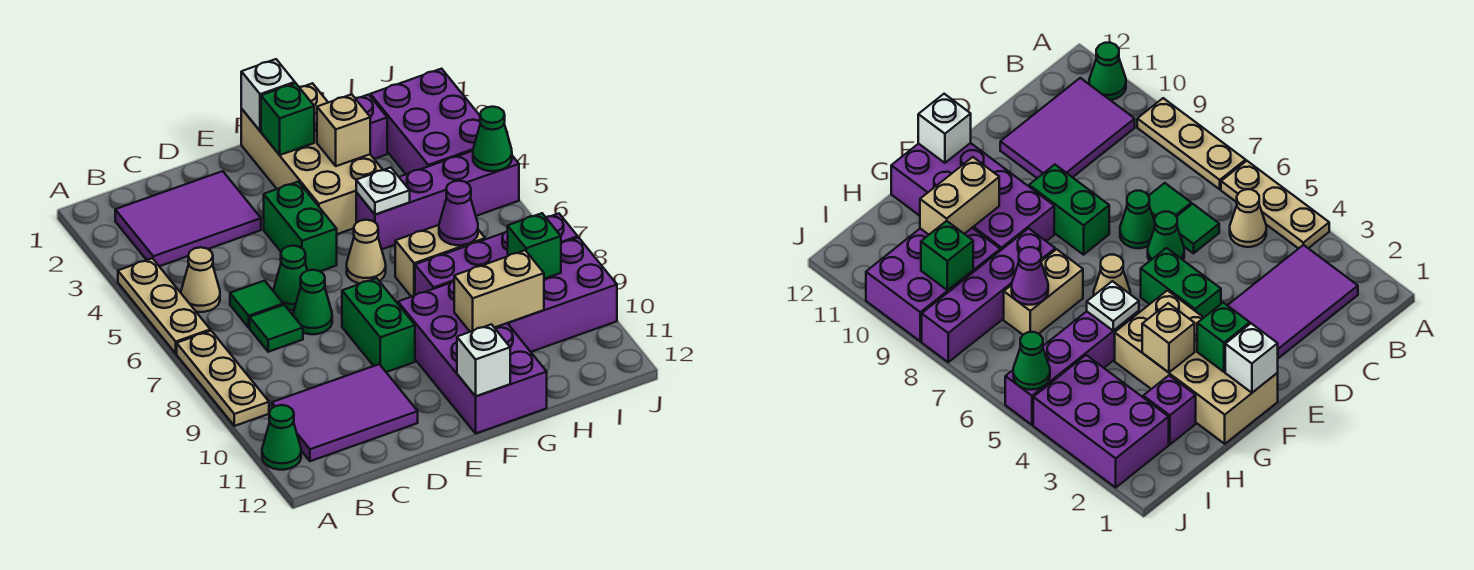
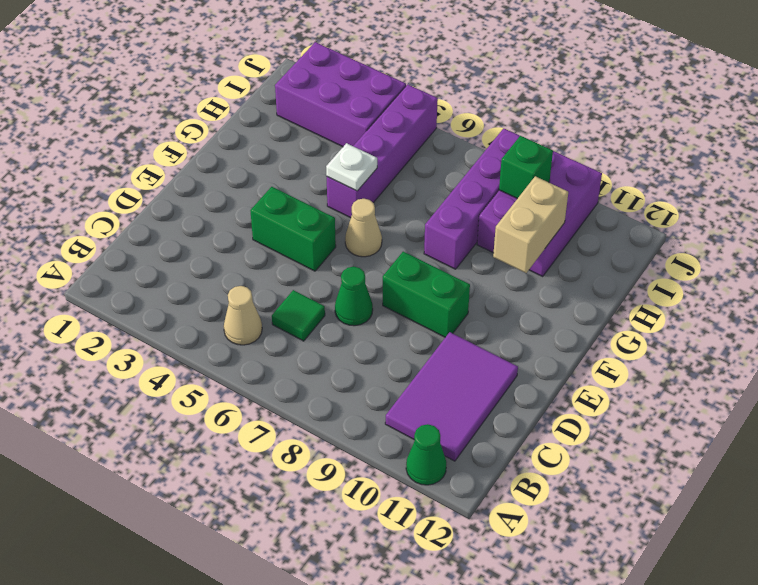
none -> tan plate A4:A6 level 1
none -> tan plate A7:A9 level 1
none -> purple tile B2:D3 level 1
none -> green tile C7 level 1

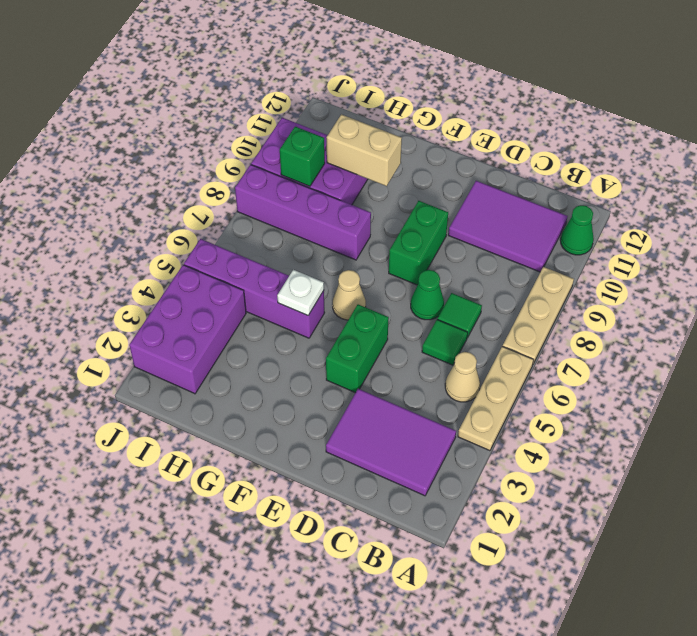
none -> green cone D6 level 1
none -> tan brick F1:G4 level 1
none -> purple brick F9:G12 level 1
none -> tan brick G7:H7 level 1

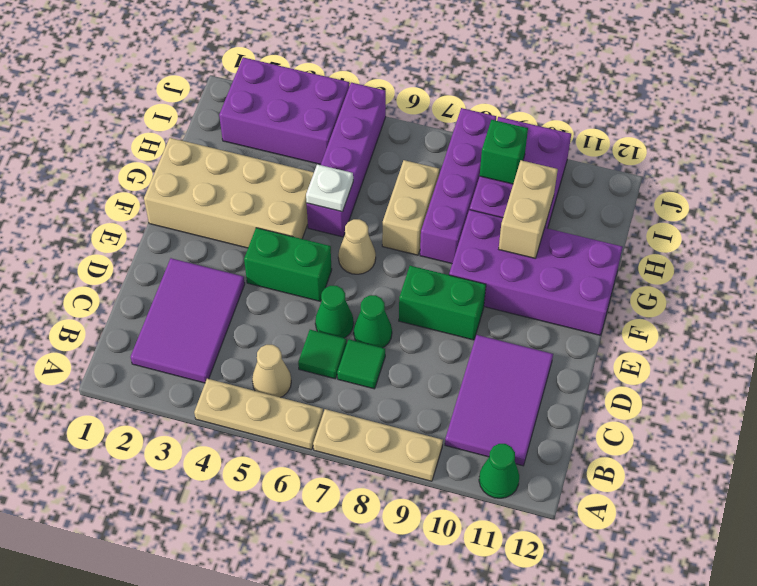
none -> purple brick H2 level 1
none -> white brick F1 level 2
none -> green brick F2 level 2
none -> white brick F12 level 2

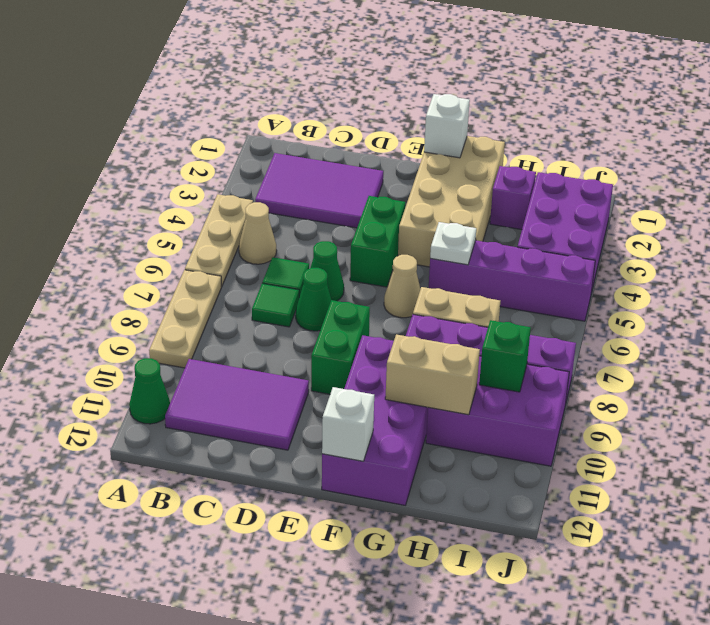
none -> green brick F2 level 2
none -> tan brick G3 level 2
none -> purple cone H7 level 2
none -> green cone J5 level 2

